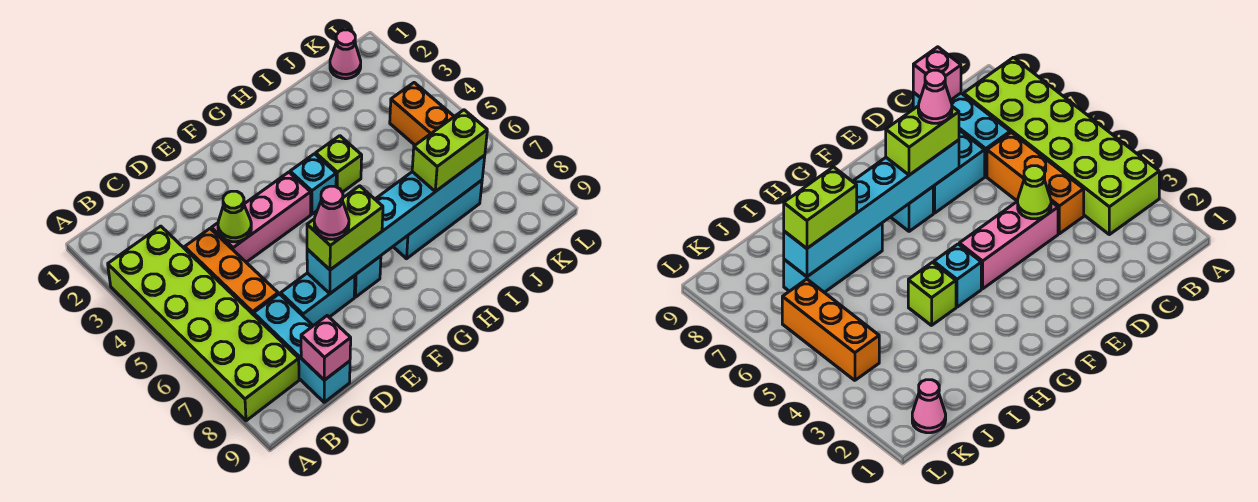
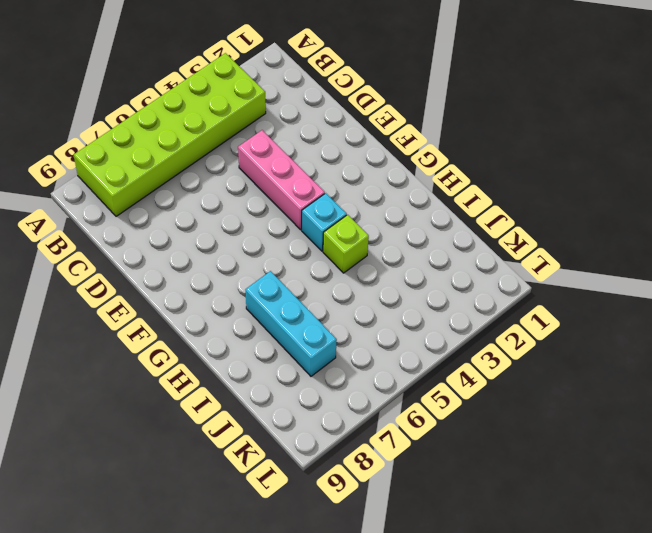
none -> orange brick C4:C6 level 1
none -> cyan brick C7:C9 level 1
none -> cyan brick D7:E7 level 1

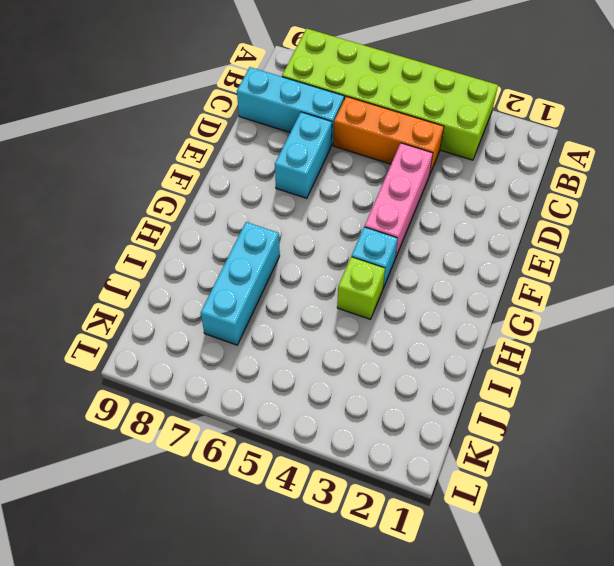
none -> cyan brick F7 level 1
none -> pink cone K1 level 1
none -> orange brick K4:K6 level 1

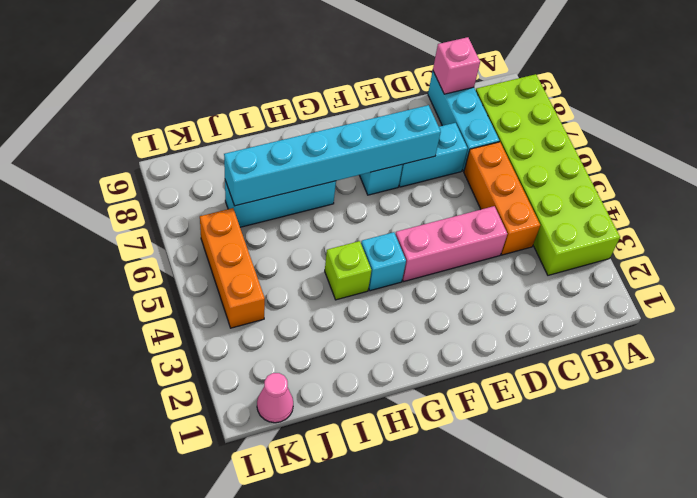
none -> lime cone D4 level 2
none -> lime brick E7:F7 level 3
none -> lime brick I7:J7 level 3

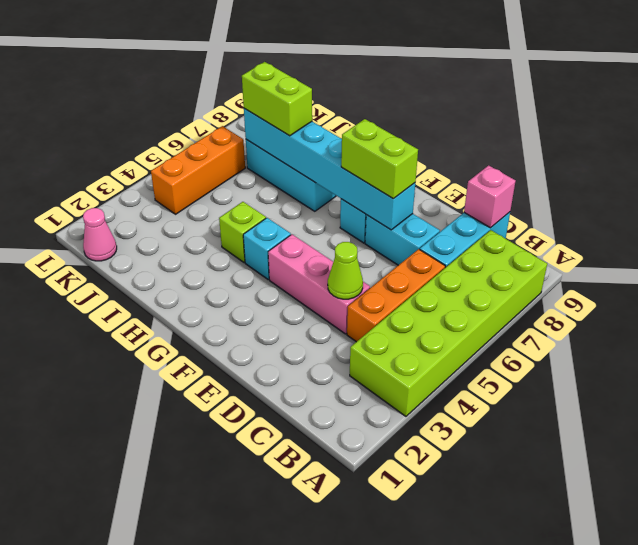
none -> pink cone E7 level 4

